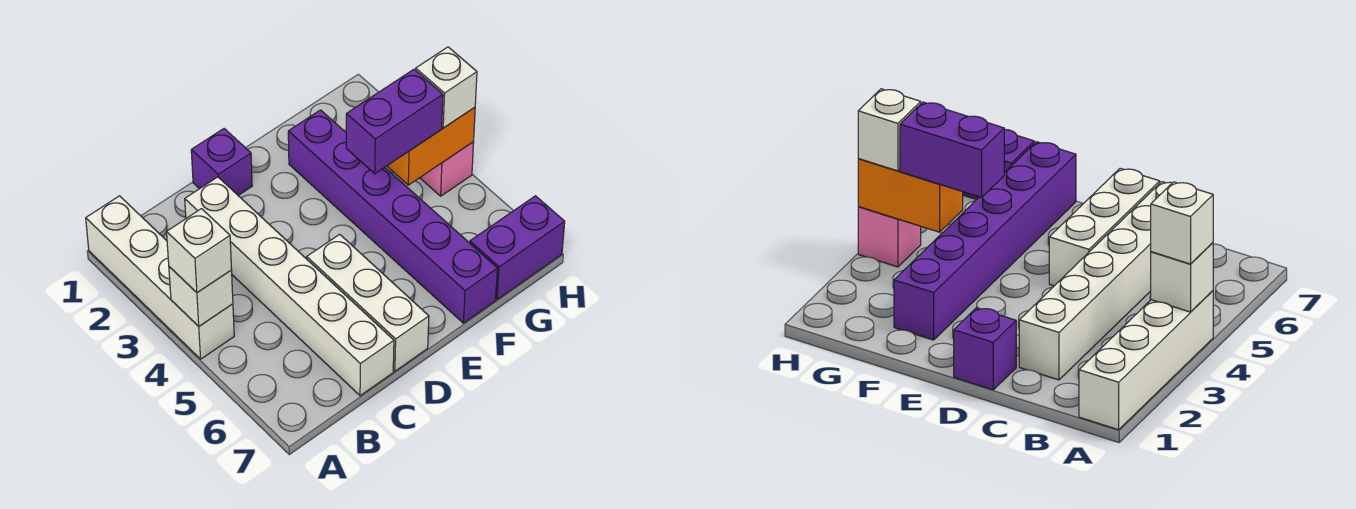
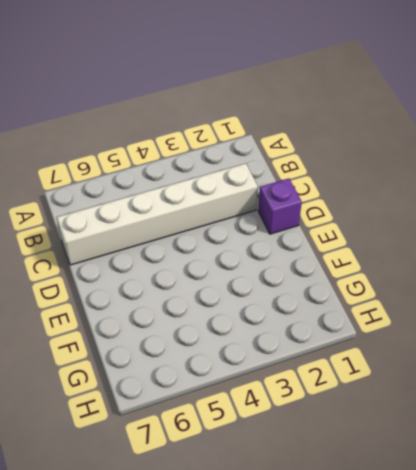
none -> white brick A1:A4 level 1
none -> white brick D5:D7 level 1
none -> purple brick F2:F7 level 1

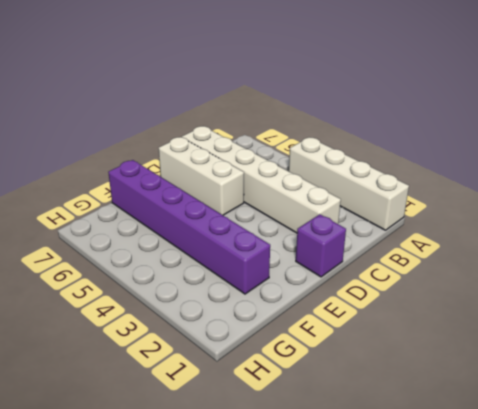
none -> purple brick G7:H7 level 1
none -> pink brick H4 level 1
none -> white brick A4 level 2

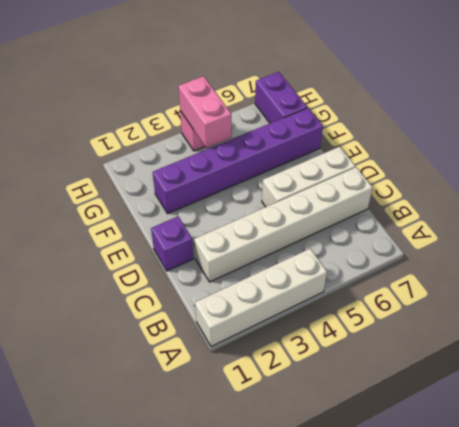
pink brick G4:H4 level 2 -> orange brick G4:H4 level 2
none -> white brick A4 level 2
none -> white brick A4 level 3
none -> purple brick F4:G4 level 3

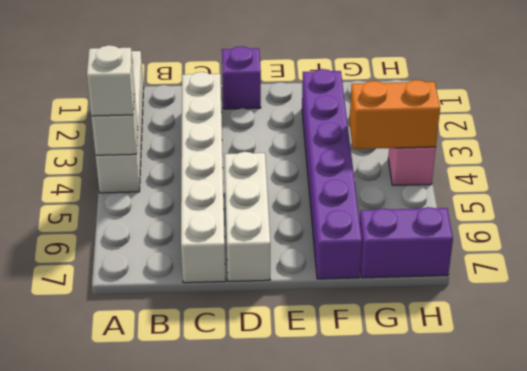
none -> purple brick F4:G4 level 3
none -> white brick H4 level 3

